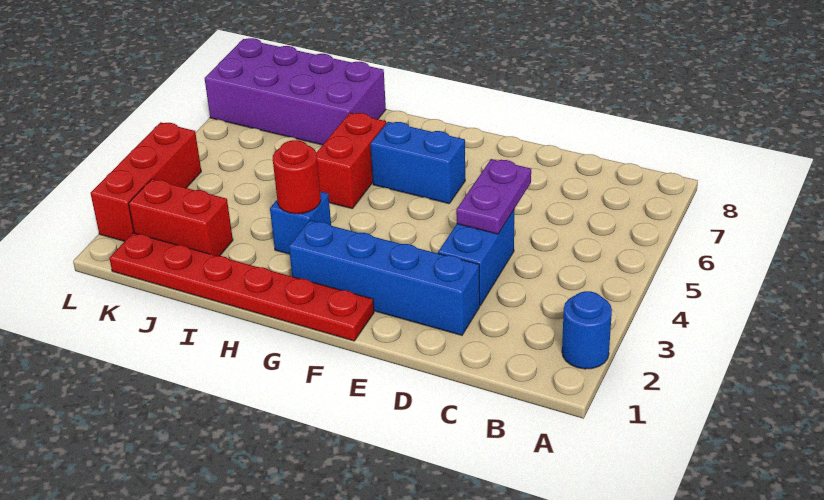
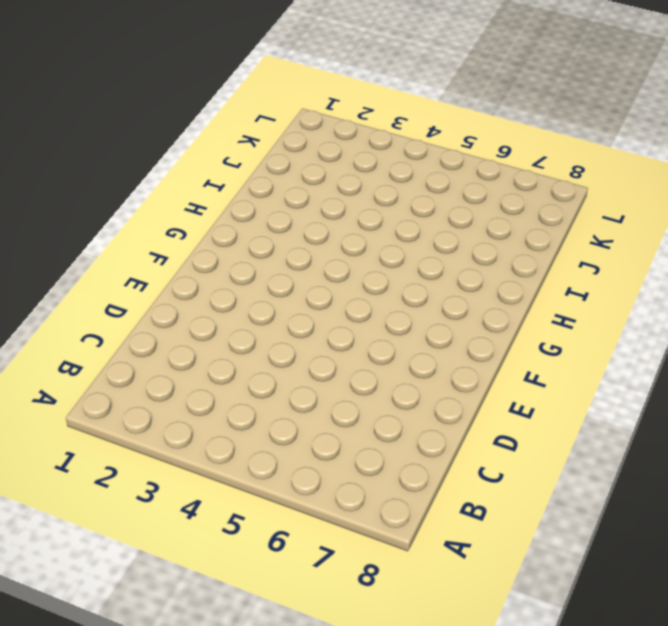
none -> blue round brick A2 level 1
none -> blue brick D2:G2 level 1
none -> blue brick D3:D4 level 1

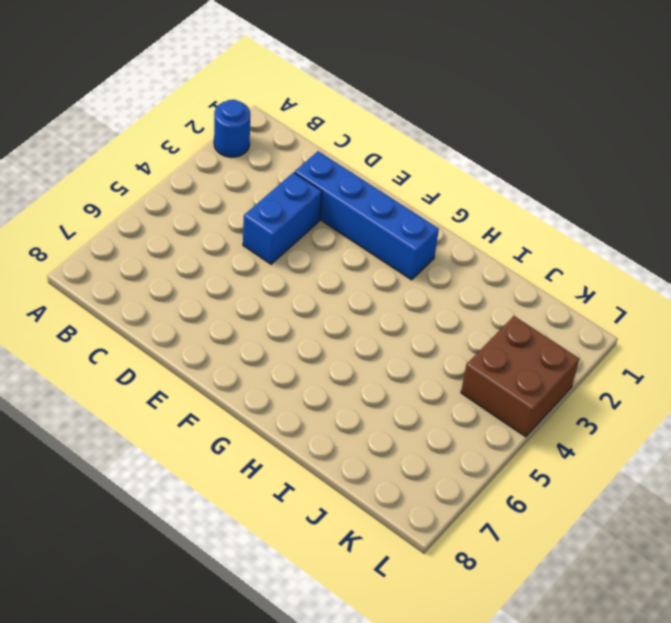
brown brick K3:L4 level 1 -> red brick L2:L4 level 1
none -> red plate F1:K1 level 1
none -> blue brick F6:G6 level 1
none -> blue brick H3 level 1

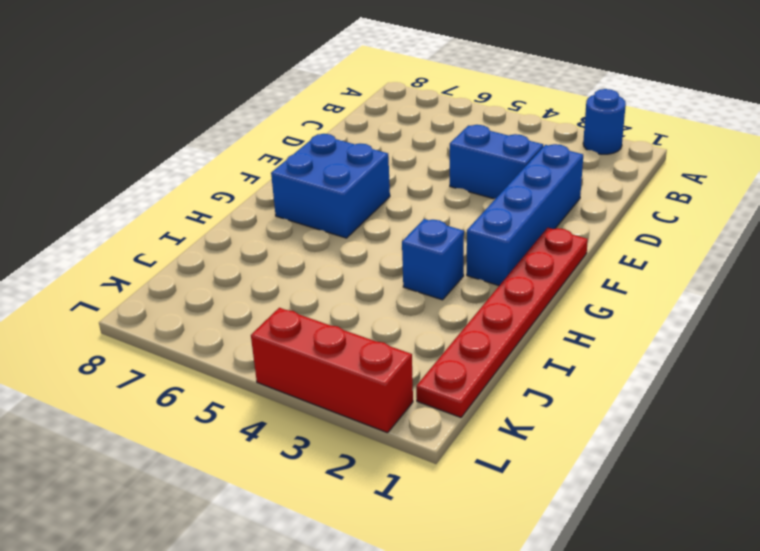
blue brick F6:G7 level 1 -> blue brick F6:G6 level 1
none -> red brick H5:H6 level 1
none -> purple brick I7:L8 level 1
none -> red brick J2:K2 level 1

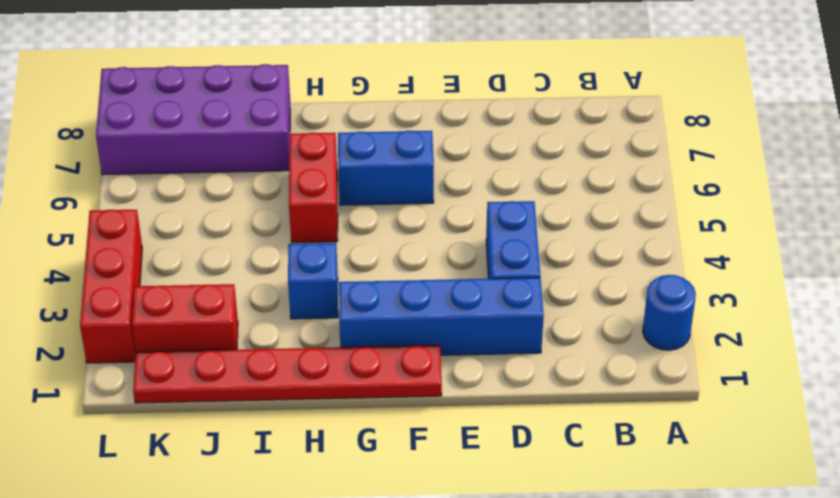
none -> purple plate D4:D5 level 2
none -> red round brick H3 level 2

